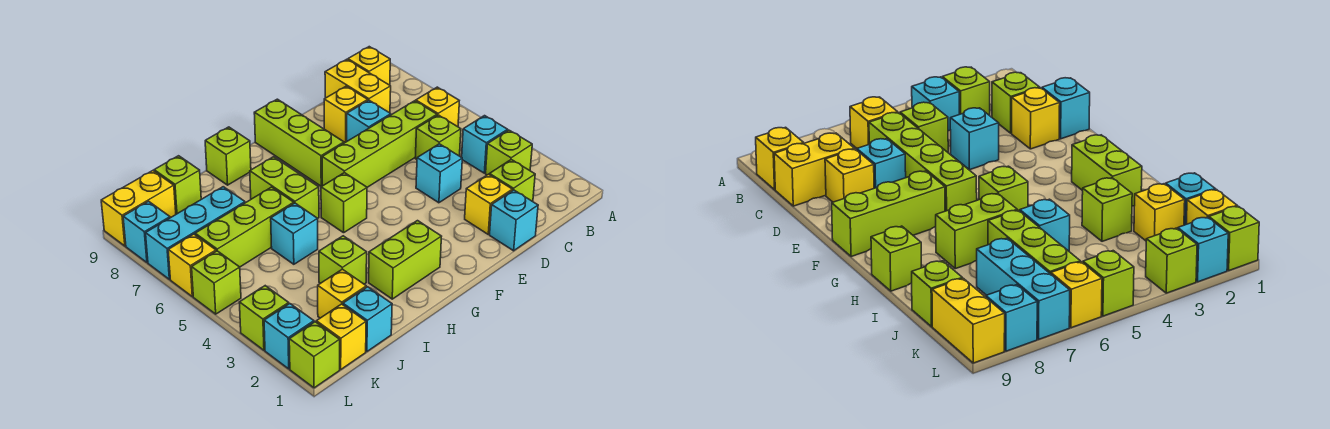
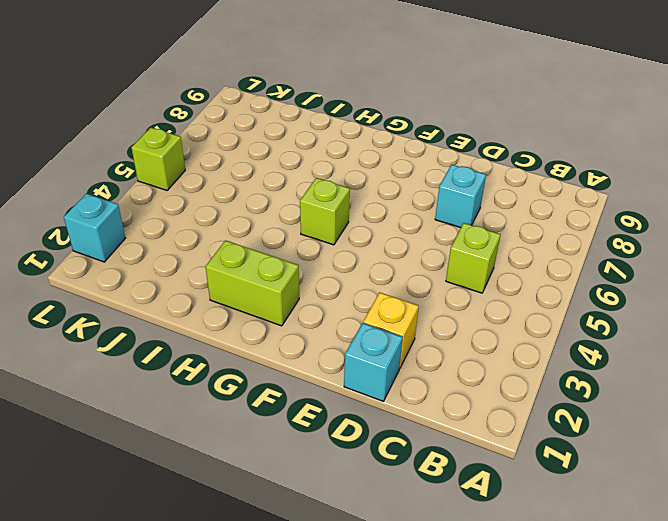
none -> lime brick B3 level 1
none -> cyan brick B4 level 1
none -> yellow brick B6 level 1
none -> yellow brick B9 level 1

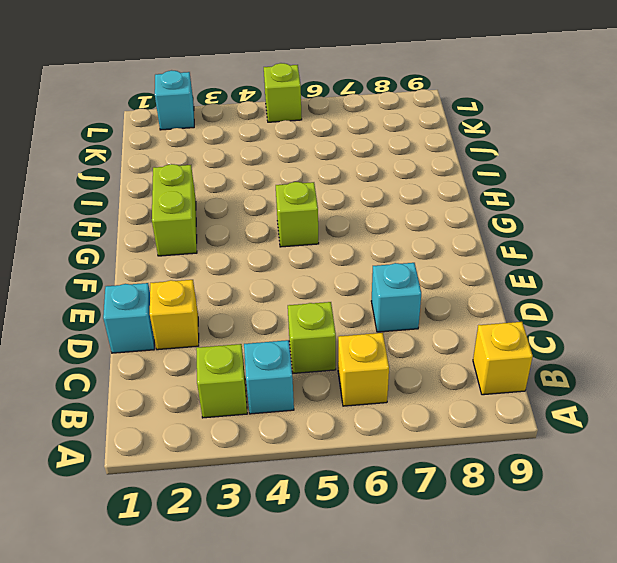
none -> lime brick C2 level 1
none -> lime brick C6:F6 level 1
none -> yellow brick C8:C9 level 1
none -> cyan brick D4 level 1

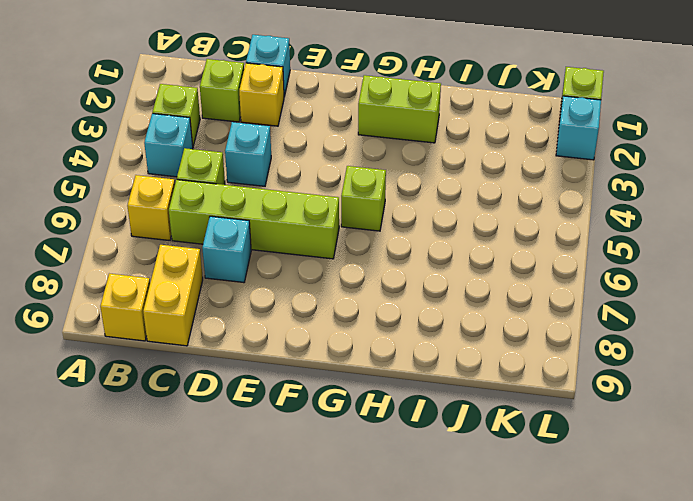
none -> yellow brick D8 level 1
none -> lime brick F7:F9 level 1
none -> lime brick H6:H7 level 1
none -> lime brick H9 level 1

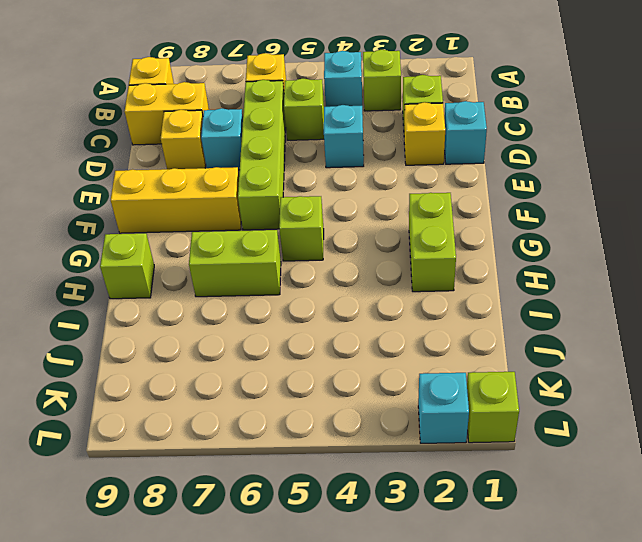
yellow brick F7:F9 level 1 -> lime brick F7:F9 level 1
none -> lime brick I3 level 1
none -> cyan brick I5 level 1
none -> lime brick I6:K6 level 1
none -> cyan brick J1 level 1

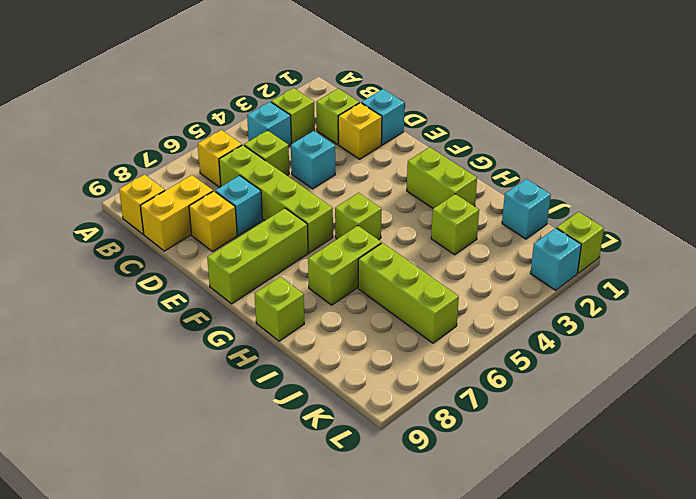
none -> cyan brick I5 level 1
none -> yellow brick J2 level 1
none -> cyan brick J7:L7 level 1
none -> lime brick J9 level 1

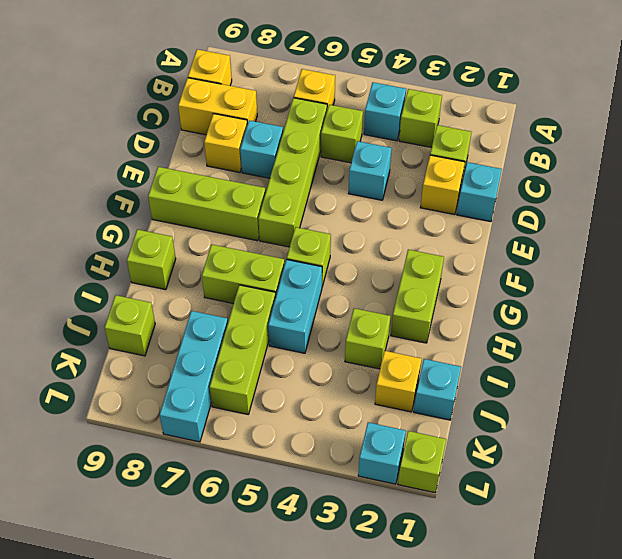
cyan brick H5:I5 level 1 -> cyan brick I5 level 1
none -> yellow brick K1 level 1
none -> yellow brick K9:L9 level 1
none -> lime brick L3 level 1
none -> lime brick L5 level 1

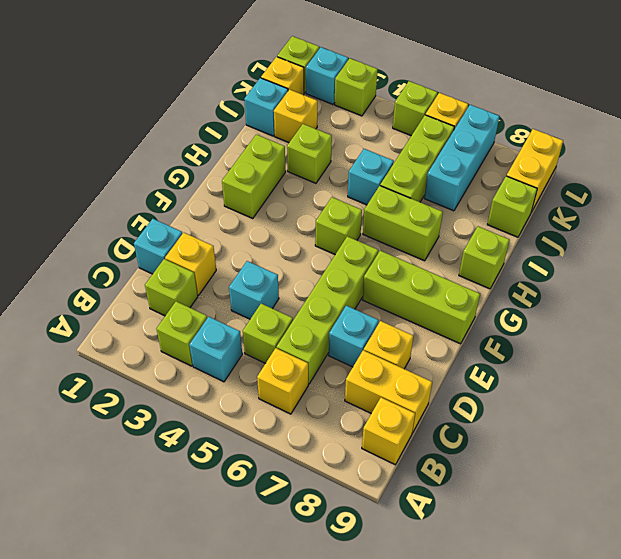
none -> cyan brick L8 level 1

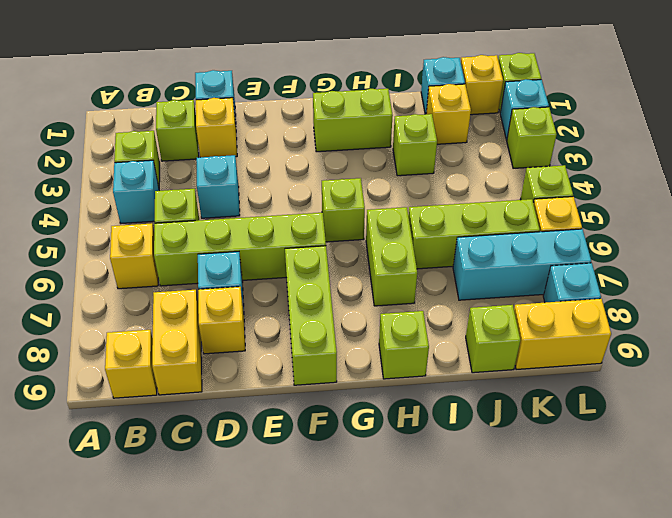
none -> cyan brick I5 level 1

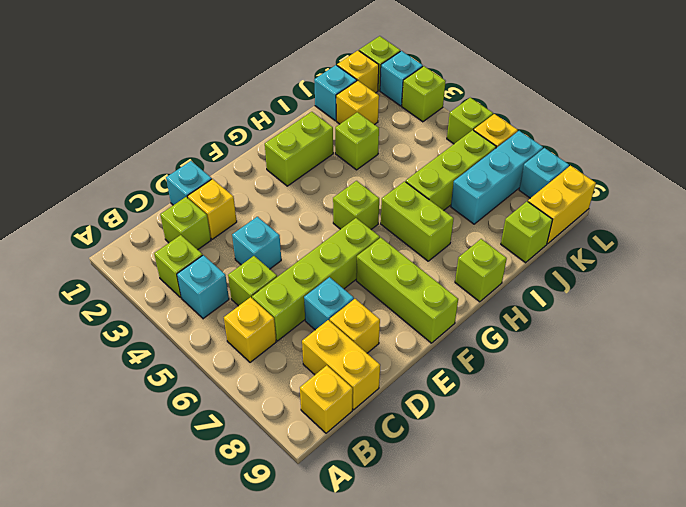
none -> cyan brick I5 level 1

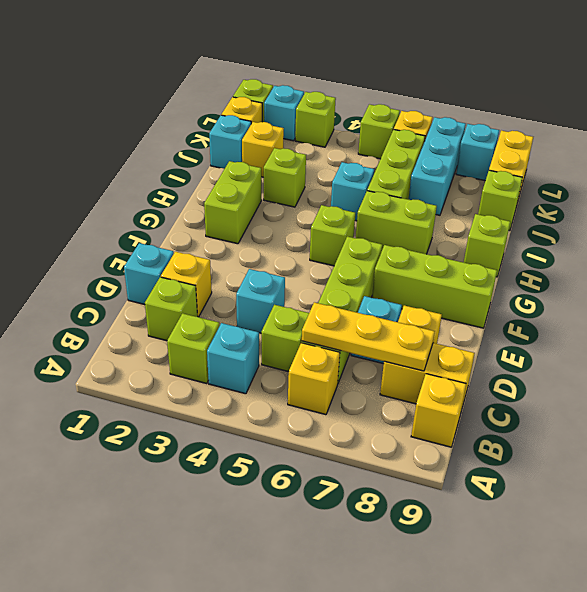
yellow plate C6:C8 level 2 -> none

